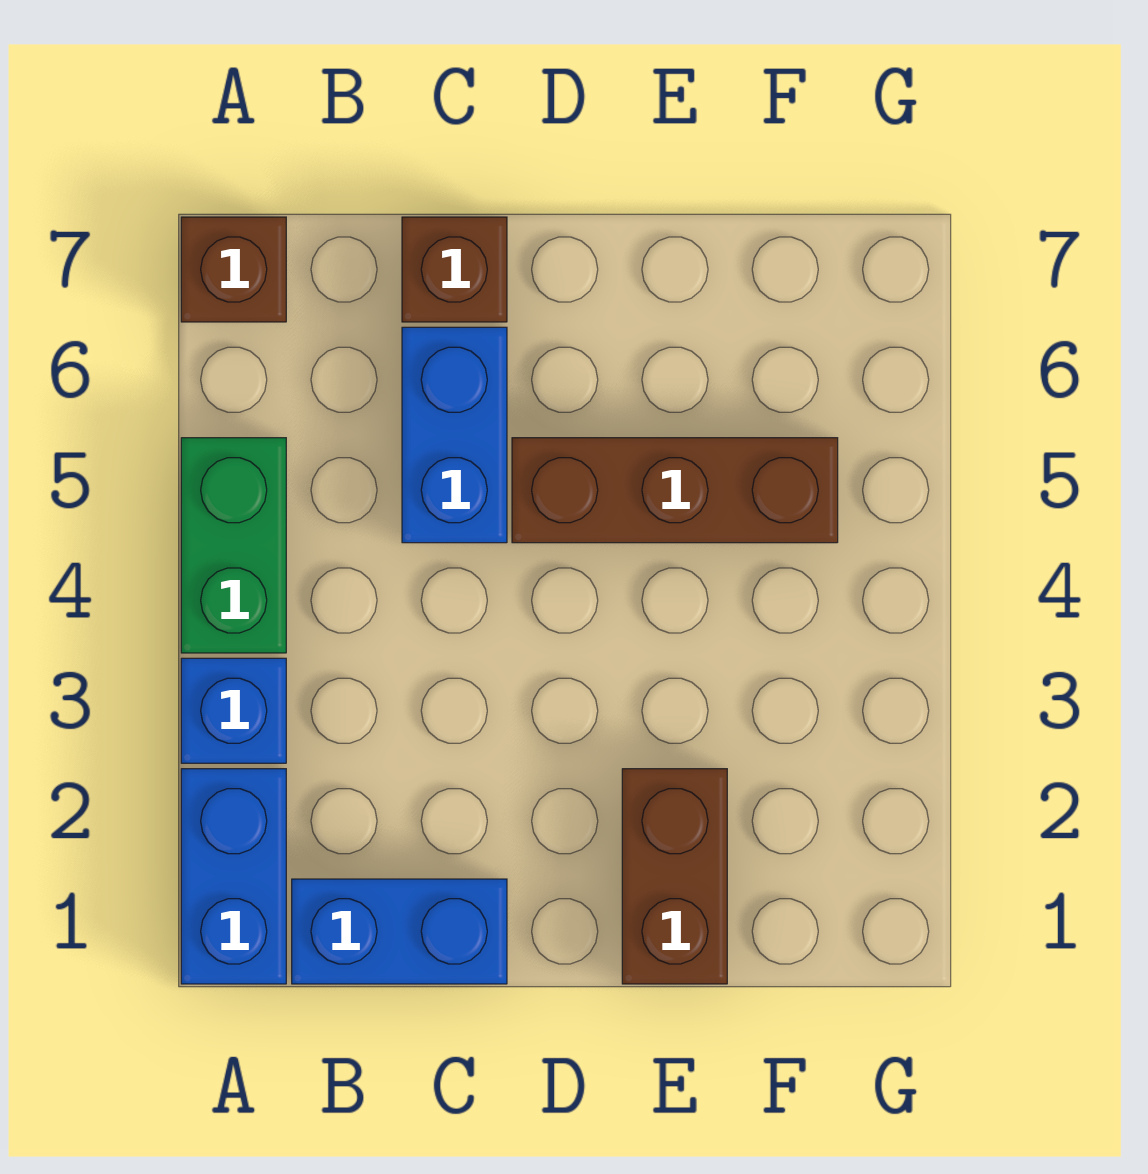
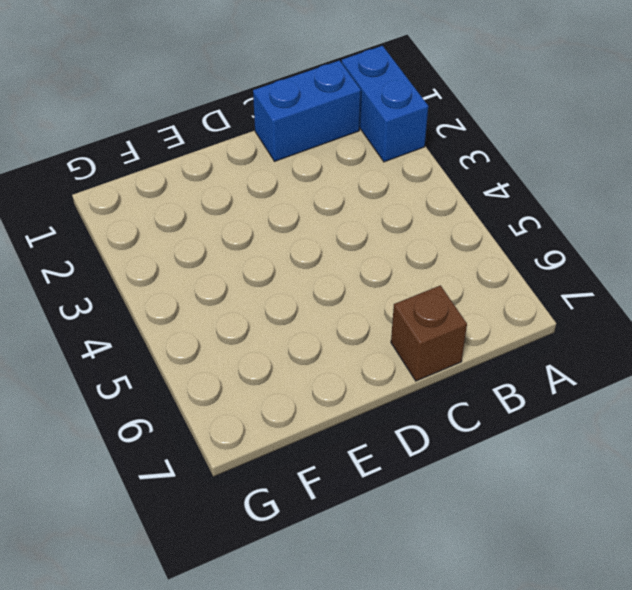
none -> blue brick A3 level 1
none -> green brick A4:A5 level 1

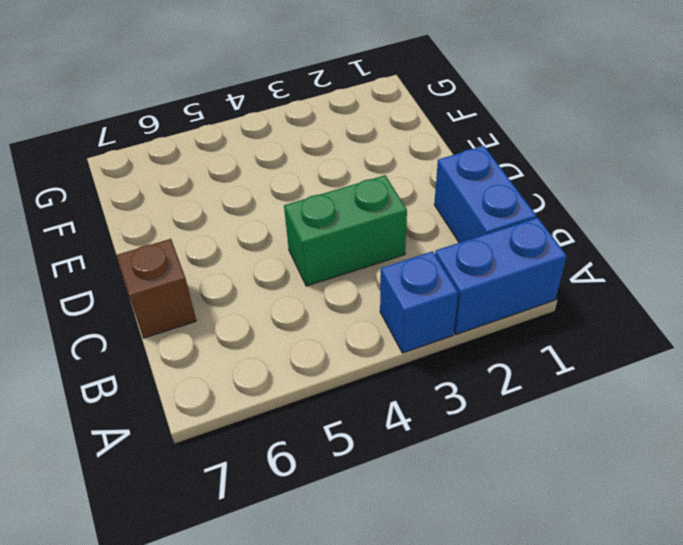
green brick C3:C4 level 1 -> green brick A4:A5 level 1
none -> brown brick A7 level 1
none -> blue brick C5:C6 level 1

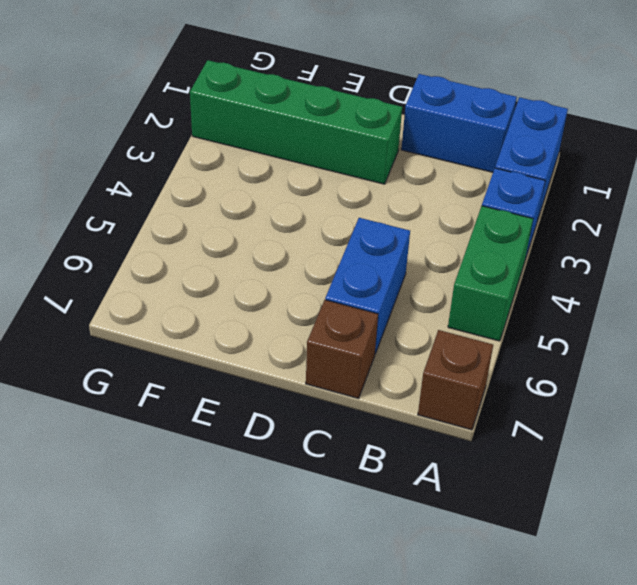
green brick D2:G2 level 1 -> brown brick E1:E2 level 1
none -> brown brick D5:F5 level 1

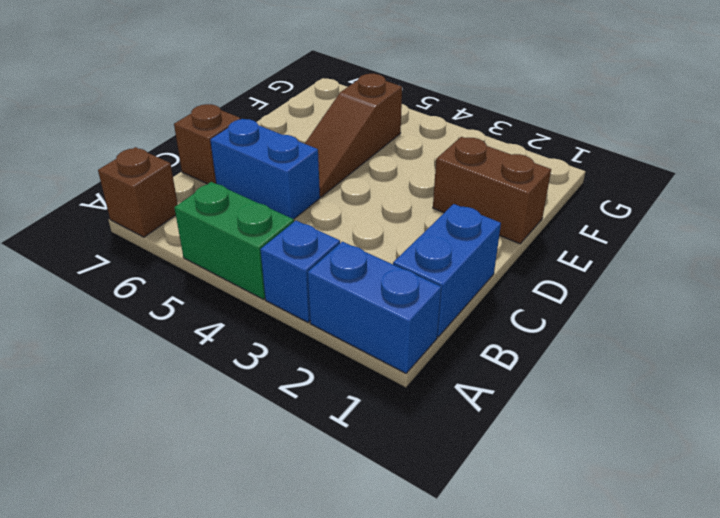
brown slope D5:F5 level 1 top F -> brown brick D5:F5 level 1

